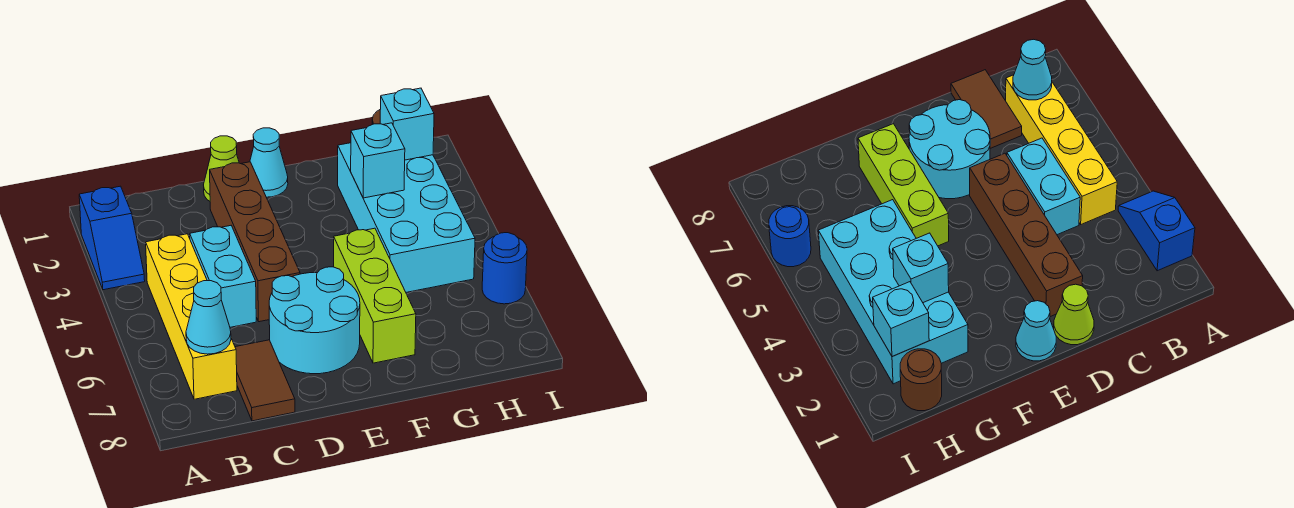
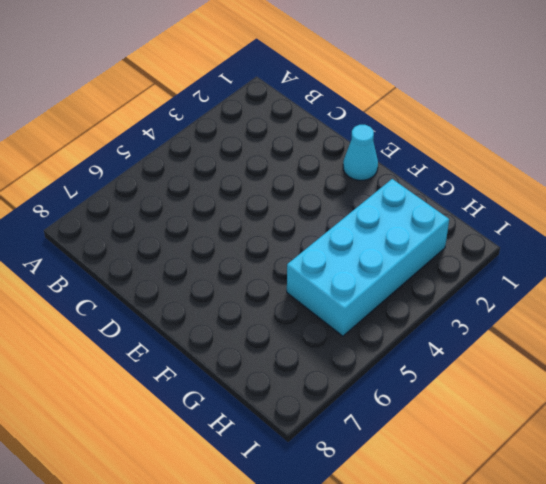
none -> blue slope A2:A3 level 1 top 2
none -> yellow brick B4:B7 level 1
none -> cyan brick C4:C5 level 1

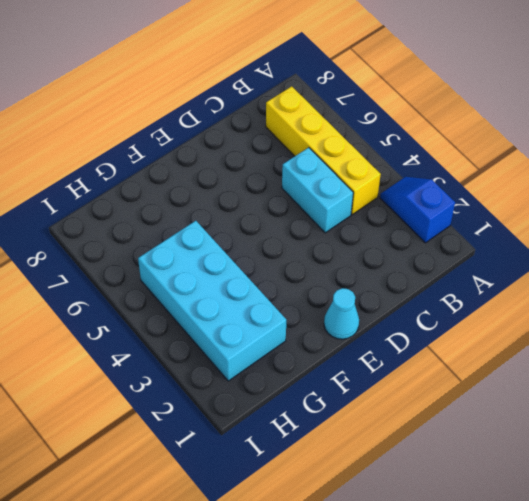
none -> brown tile C7:C8 level 1
none -> lime cone D1 level 1
none -> brown brick D2:D5 level 1

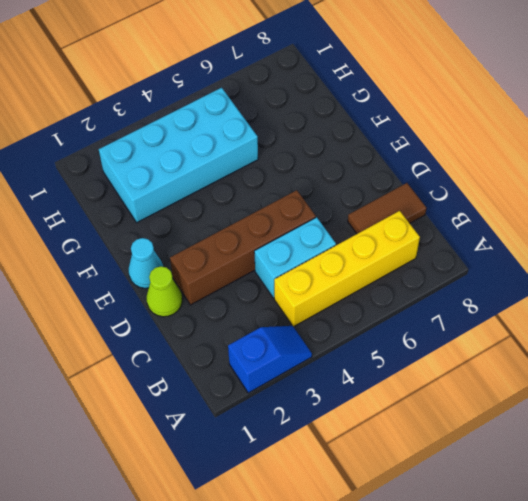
none -> cyan round brick D6:E7 level 1
none -> lime brick F5:F7 level 1
none -> brown round brick H1 level 1

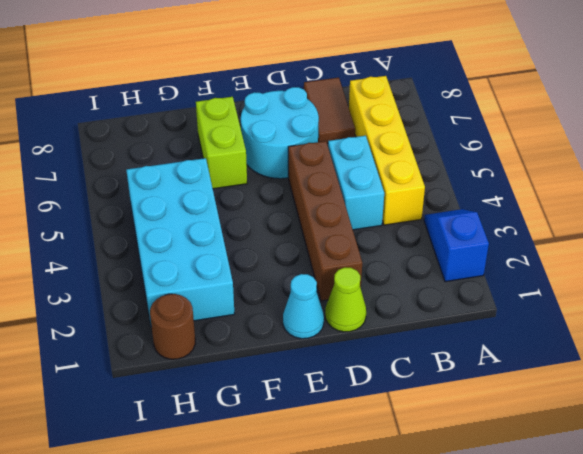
lime brick F6:F7 level 1 -> lime brick F5:F7 level 1
none -> blue round brick I6 level 1
none -> cyan cone B7 level 2
none -> cyan brick G3 level 2

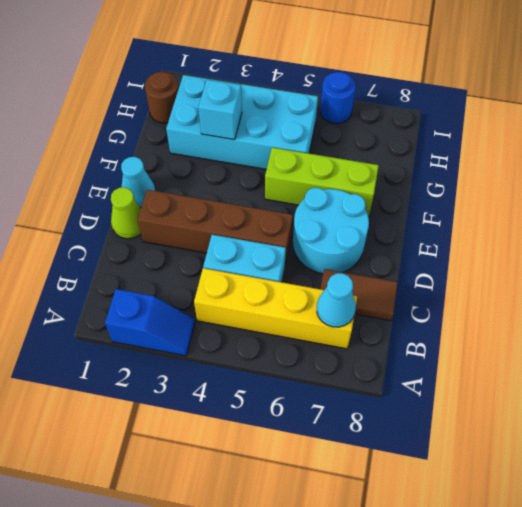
none -> cyan brick H2 level 2

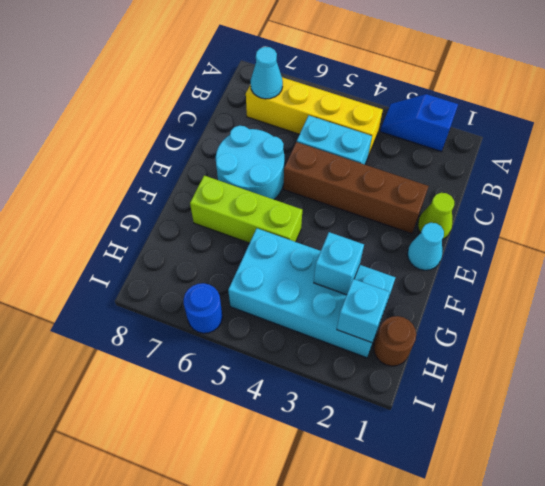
none -> brown tile C7:C8 level 1

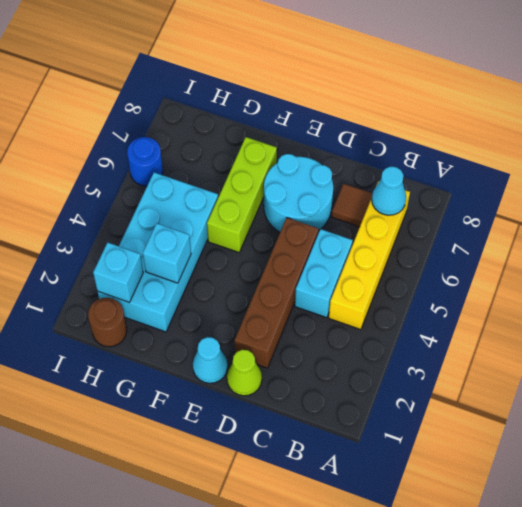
brown tile C7 level 1 -> brown tile C7:C8 level 1
none -> blue slope A2:A3 level 1 top 2

